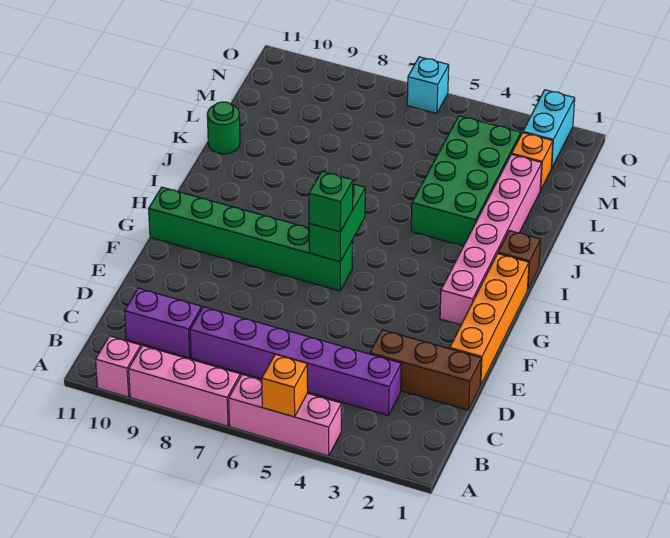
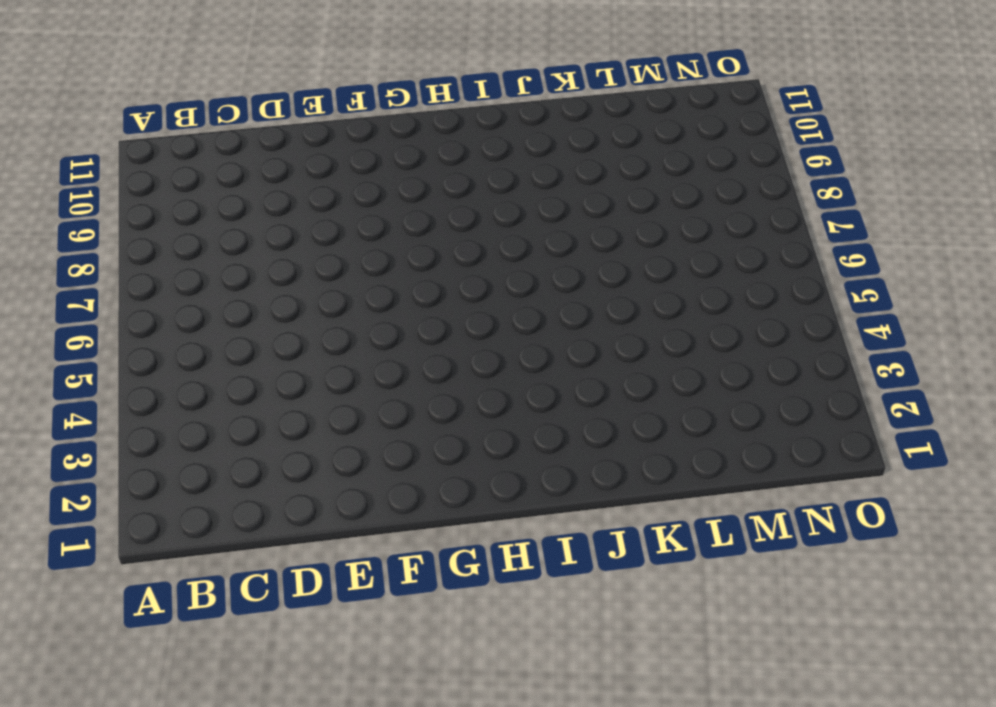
none -> pink brick A4:A6 level 1
none -> pink brick A7:A9 level 1
none -> pink brick A10 level 1

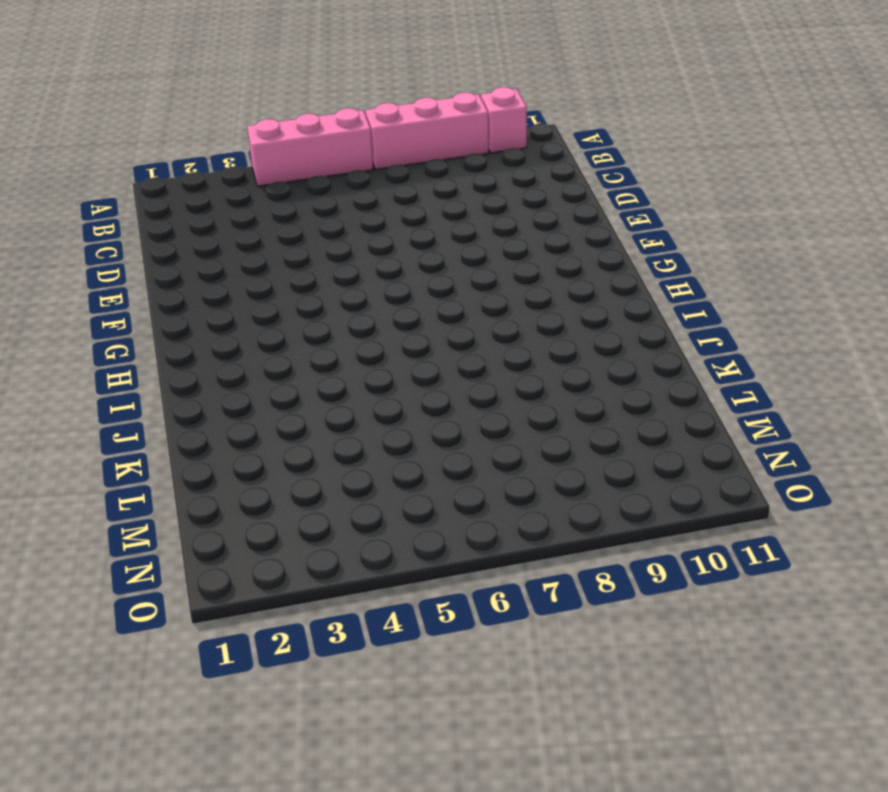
none -> purple brick C3:C8 level 1
none -> purple brick C9:C10 level 1
none -> brown brick D1:D3 level 1

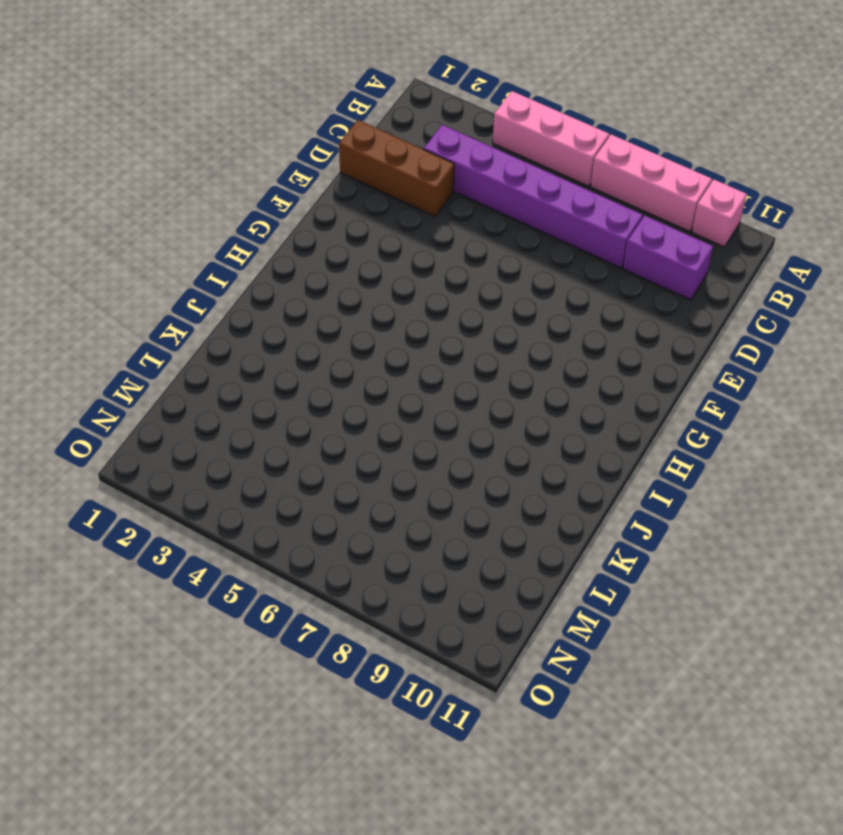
none -> orange brick E1:H1 level 1
none -> pink brick G2:L2 level 1
none -> green brick G6:G11 level 1

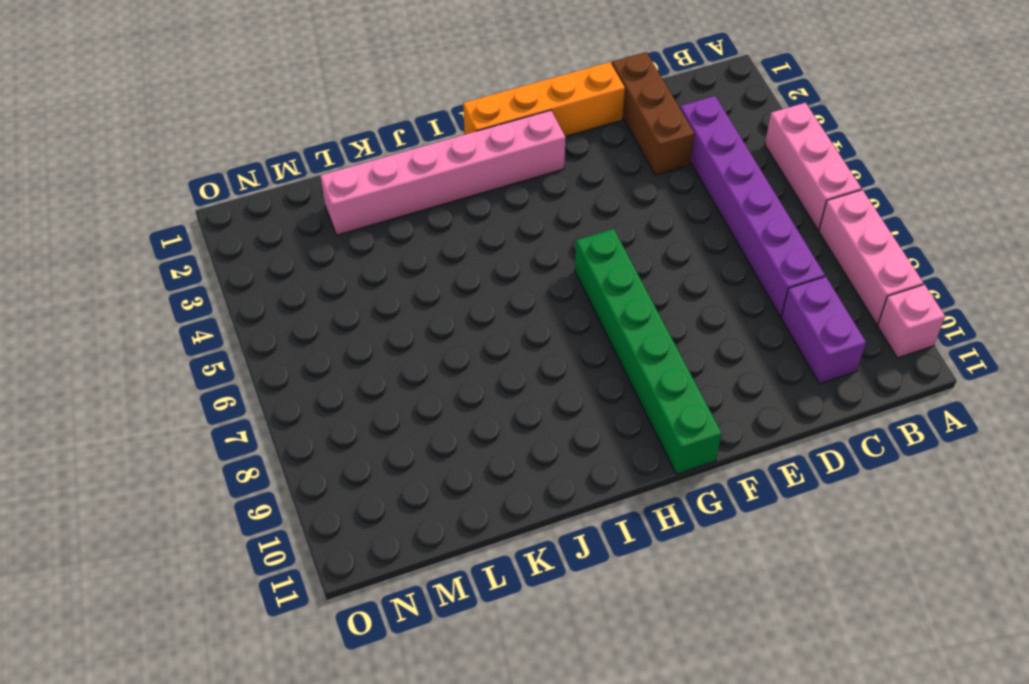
none -> brown brick I1 level 1
none -> green brick J3:M4 level 1
none -> green round brick K11 level 1

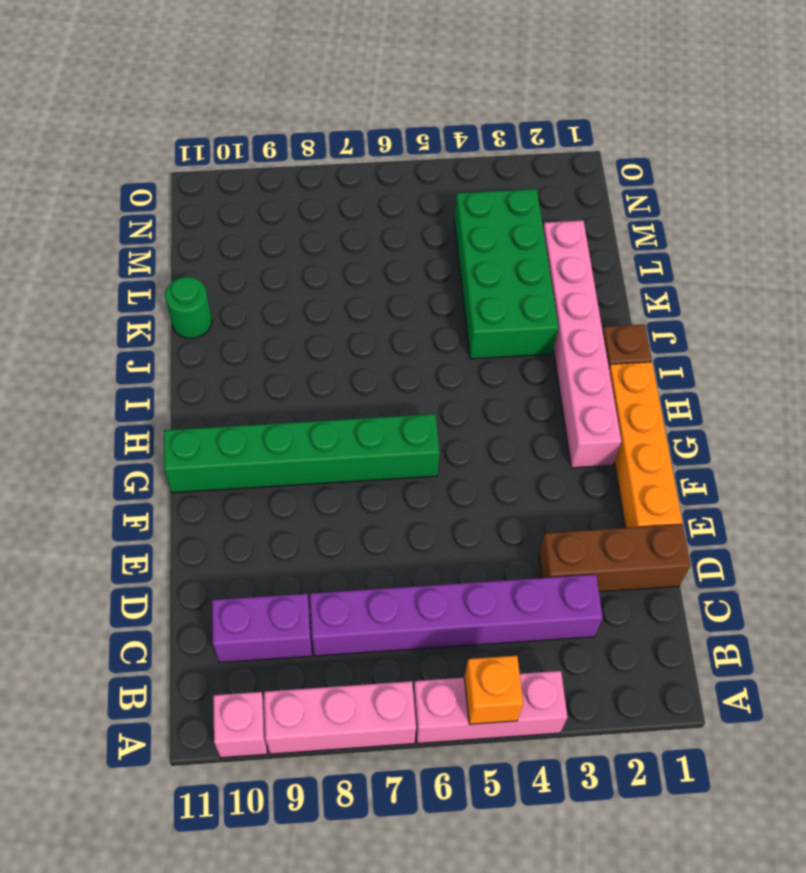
none -> orange brick M2 level 1
none -> cyan brick N2:O2 level 1
none -> cyan brick O6 level 1

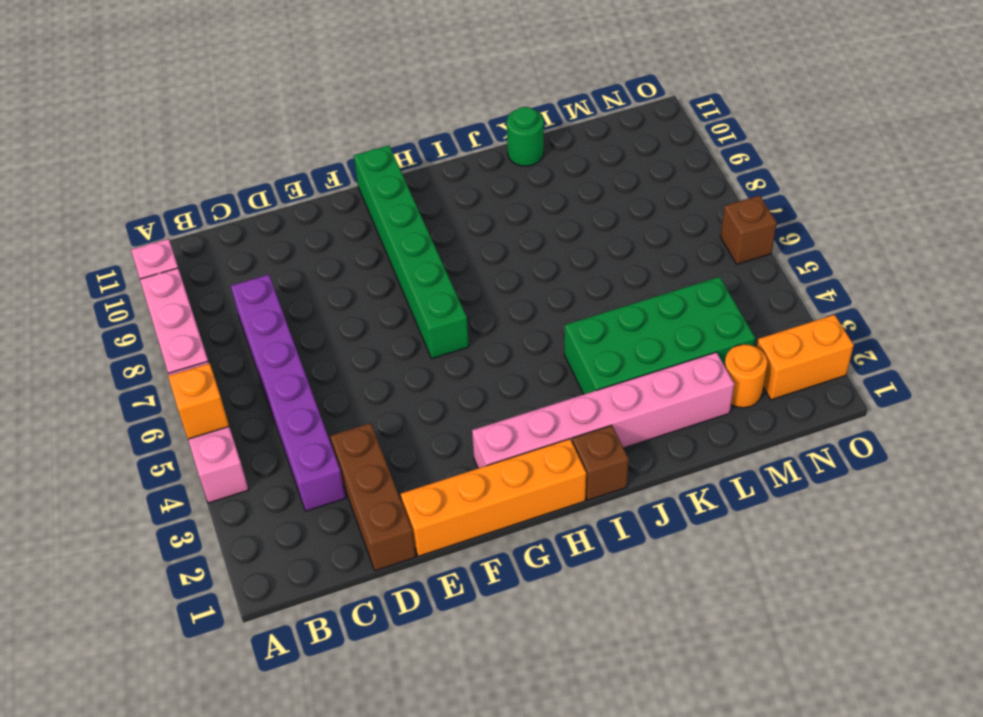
orange round brick M2 level 1 -> orange brick M2 level 1
orange brick N2:O2 level 1 -> cyan brick N2:O2 level 1
brown brick O6 level 1 -> cyan brick O6 level 1
none -> purple brick C9:C10 level 1
none -> green brick G6:H6 level 2
none -> green brick G6 level 3

